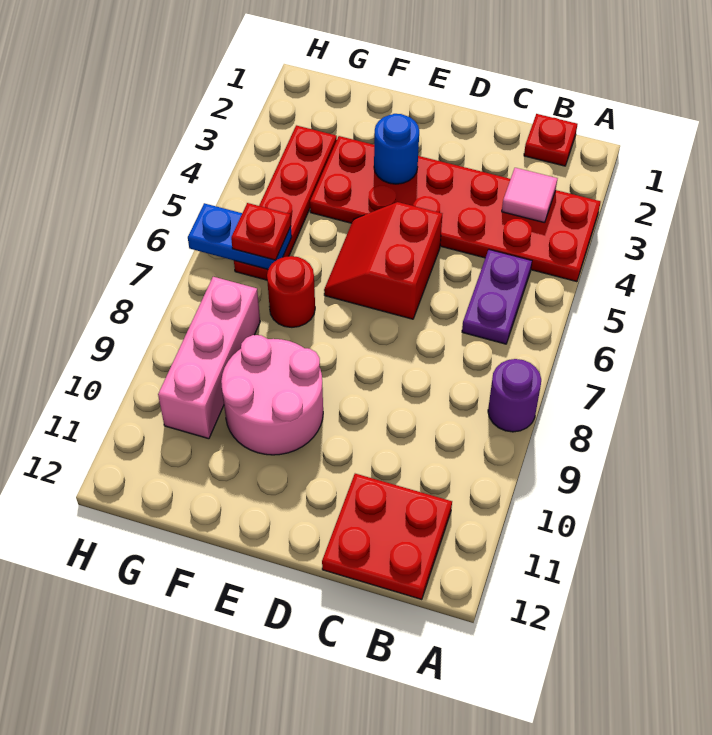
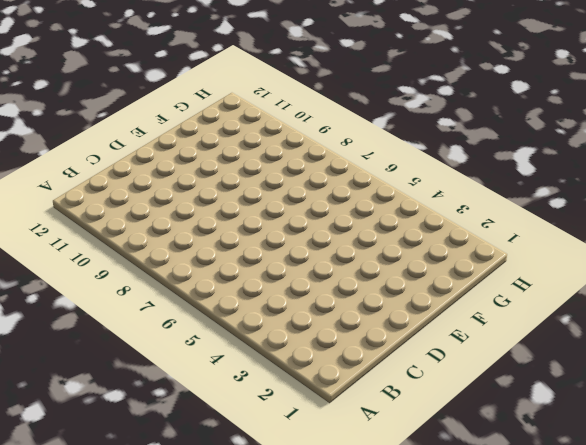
none -> red plate A3:F4 level 1
none -> purple round brick A8 level 1
none -> red plate B1 level 1

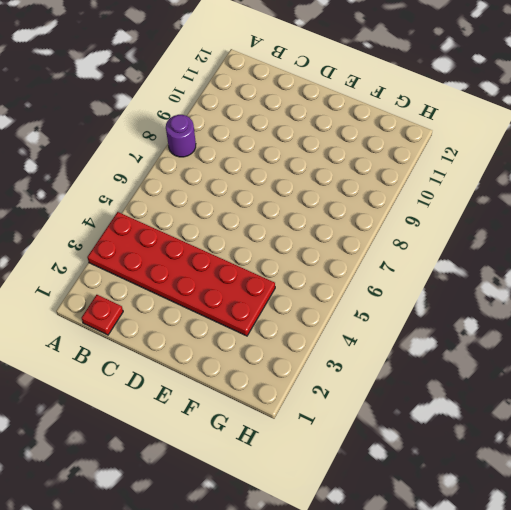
none -> purple plate B5:B6 level 1
none -> red plate B11:C12 level 1
none -> red slope D5:E6 level 1 top D

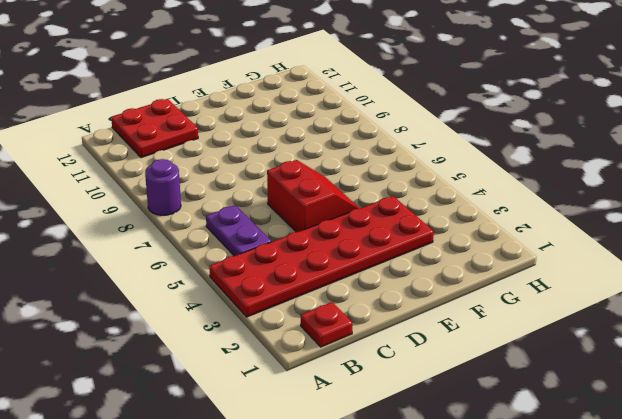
none -> pink round brick E9:F10 level 1
none -> red round brick F7 level 1
none -> red plate G3:G6 level 1

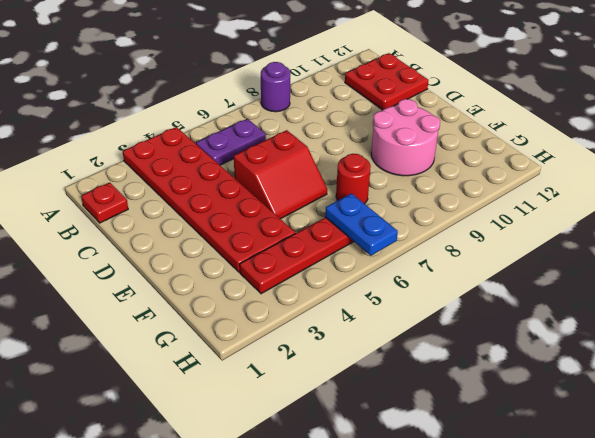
none -> pink brick G8:G10 level 1
none -> pink tile B3 level 2
none -> blue round brick E3 level 2

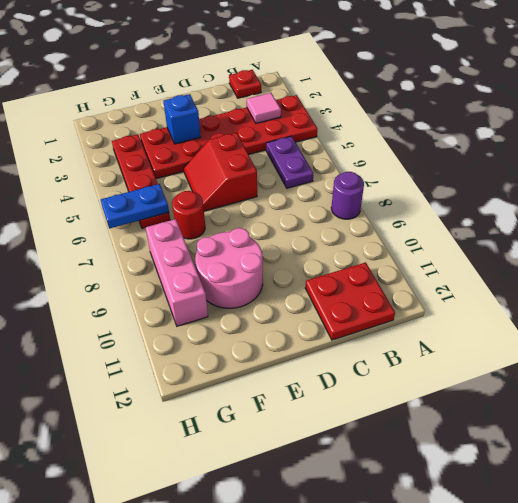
blue brick E3 level 2 -> blue round brick E3 level 2
none -> red plate G6 level 3

